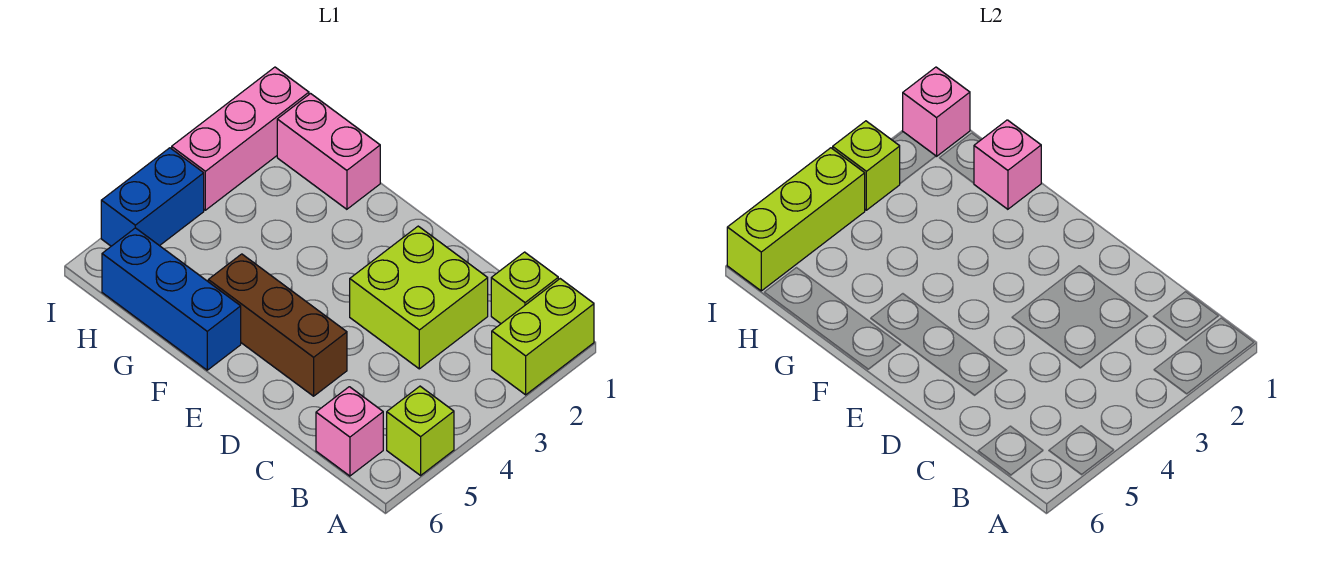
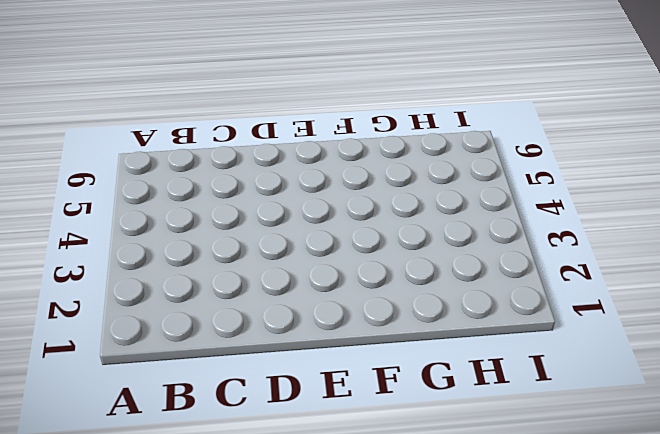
none -> lime brick A1:A2 level 1
none -> lime brick A5 level 1
none -> lime brick B1 level 1

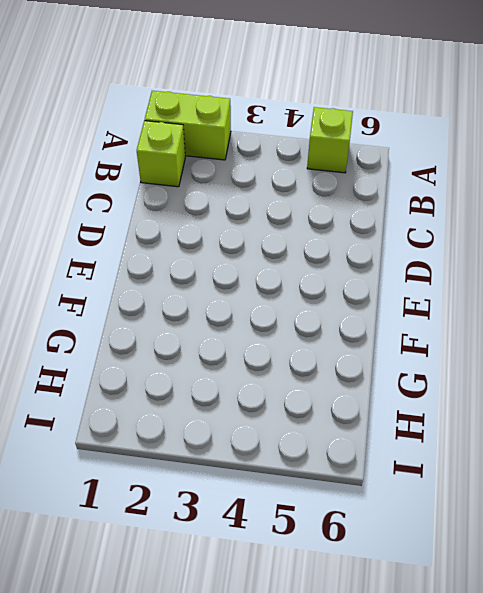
none -> pink brick B6 level 1
none -> lime brick C2:D3 level 1
none -> brown brick D5:F5 level 1

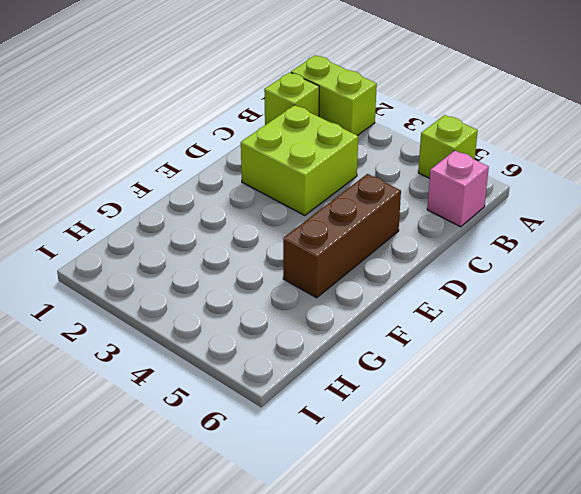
none -> blue brick F6:H6 level 1
none -> pink brick G1:H1 level 1
none -> pink brick I1:I3 level 1

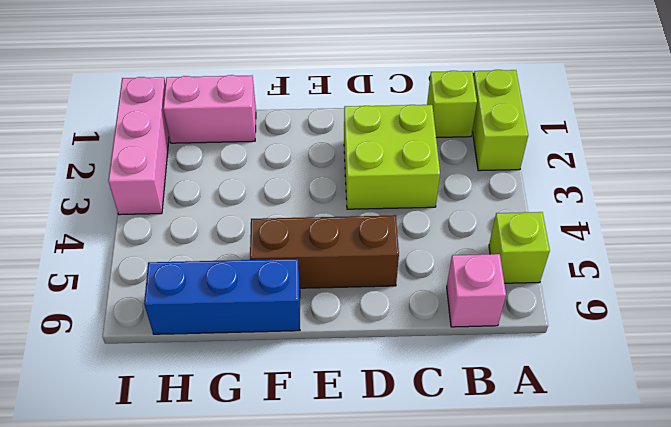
none -> blue brick I4:I5 level 1
none -> pink brick G1 level 2
none -> pink brick I1 level 2

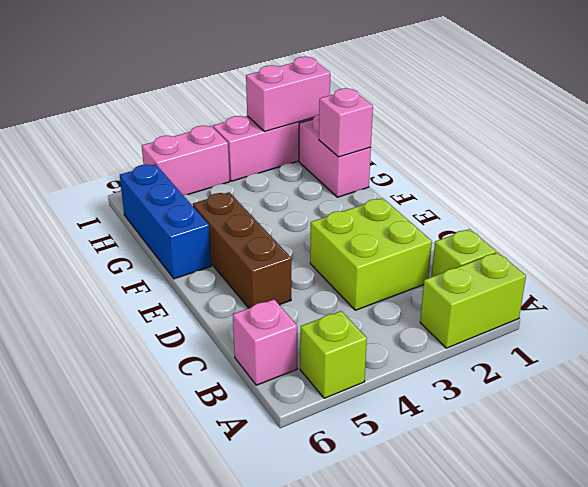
pink brick I1:I2 level 2 -> pink brick I1 level 2
pink brick I4:I5 level 1 -> blue brick I4:I5 level 1
none -> lime brick I3 level 2
none -> lime brick I4:I6 level 2

